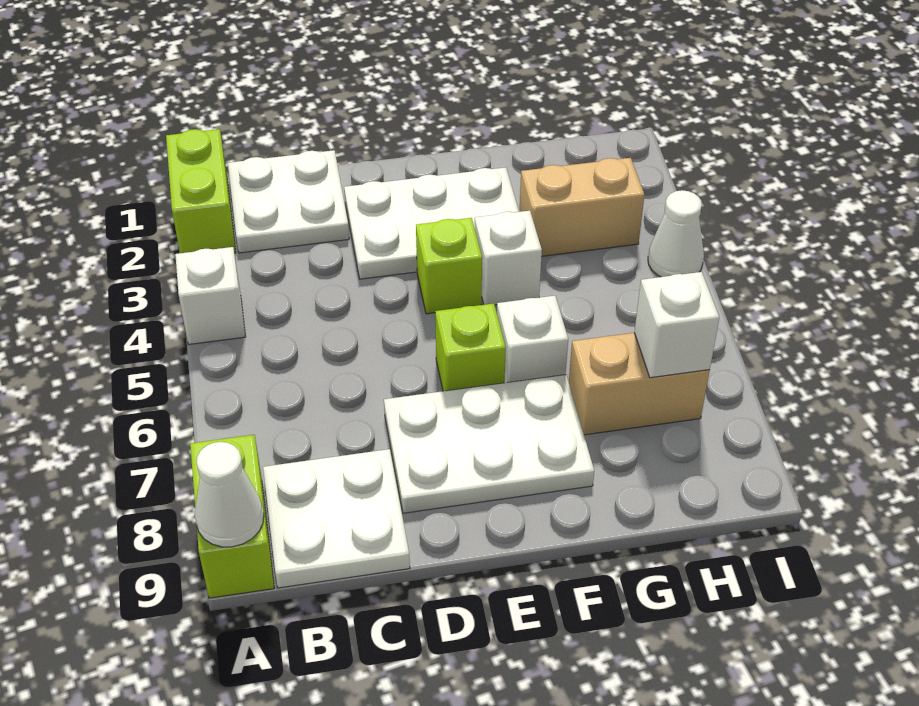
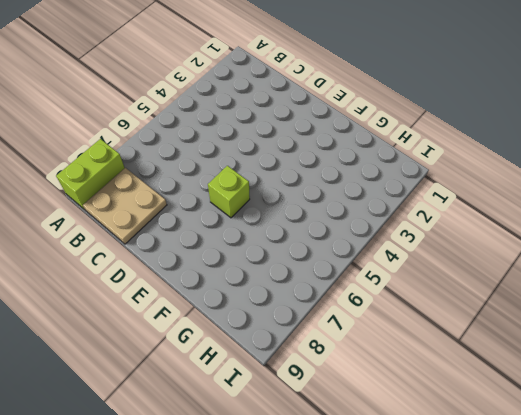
tan plate B8:C9 level 1 -> white plate B8:C9 level 1
none -> lime brick A1:A2 level 1
none -> white brick A4 level 1
none -> white plate B1:C2 level 1

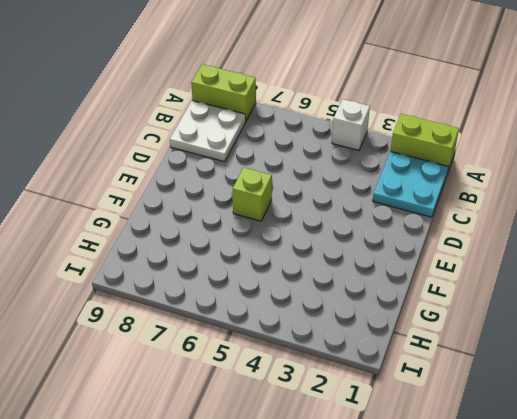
cyan plate B1:C2 level 1 -> white plate B1:C2 level 1
none -> white plate D2:F3 level 1
none -> white plate D7:F8 level 1
none -> lime brick E4 level 1

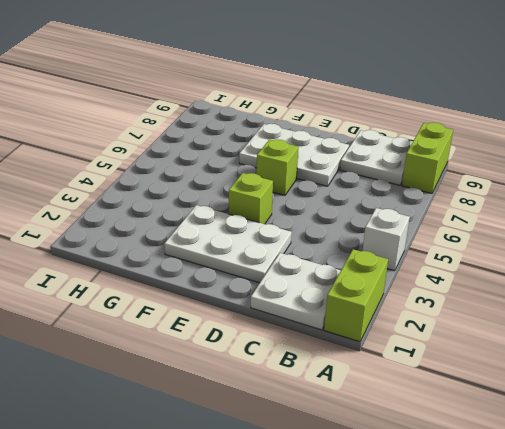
none -> white brick F4 level 1
none -> white brick F6 level 1
none -> tan brick G3:H3 level 1

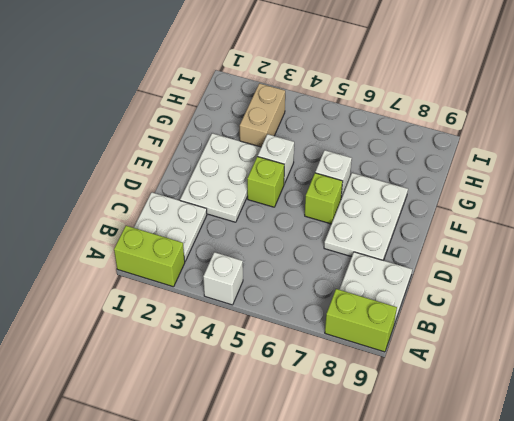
none -> tan brick G7:H7 level 1
none -> white cone I4 level 1
none -> white cone A9 level 2

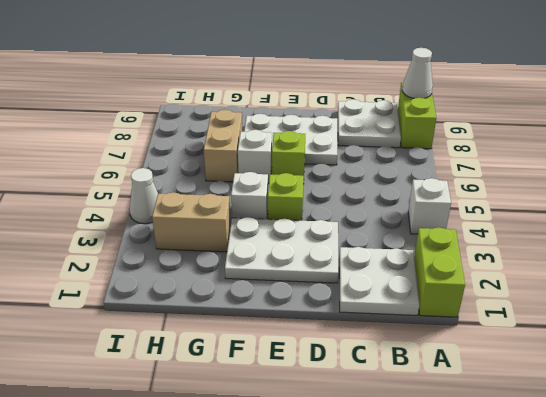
tan brick G6:G7 level 1 -> tan brick G7:H7 level 1
none -> white brick H7 level 2

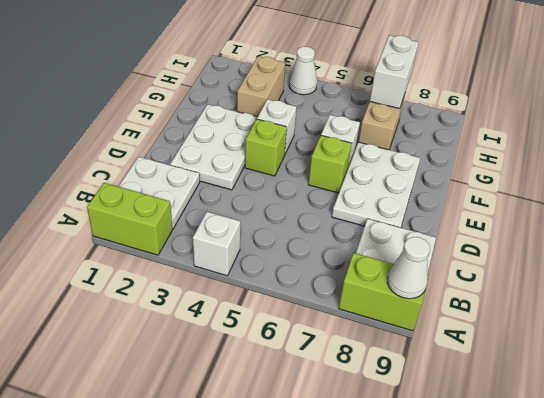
white brick H7:I7 level 2 -> white brick H7 level 2

